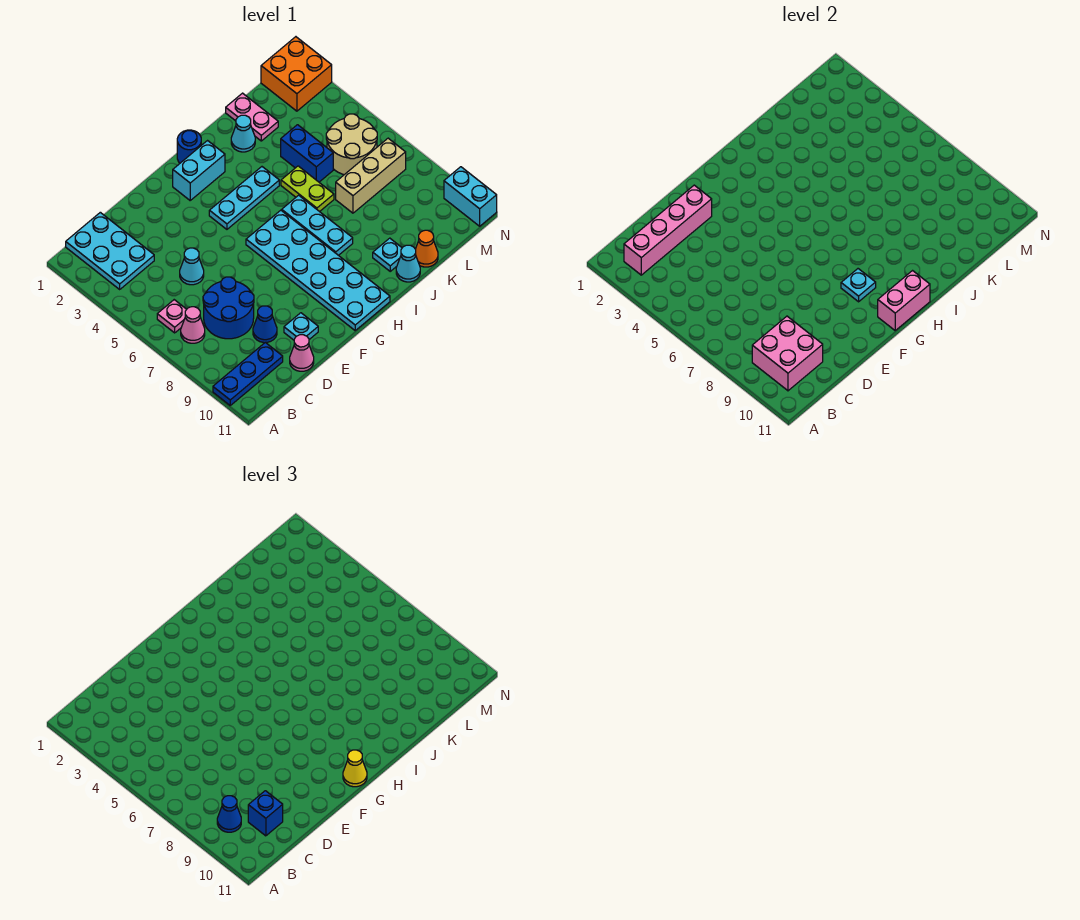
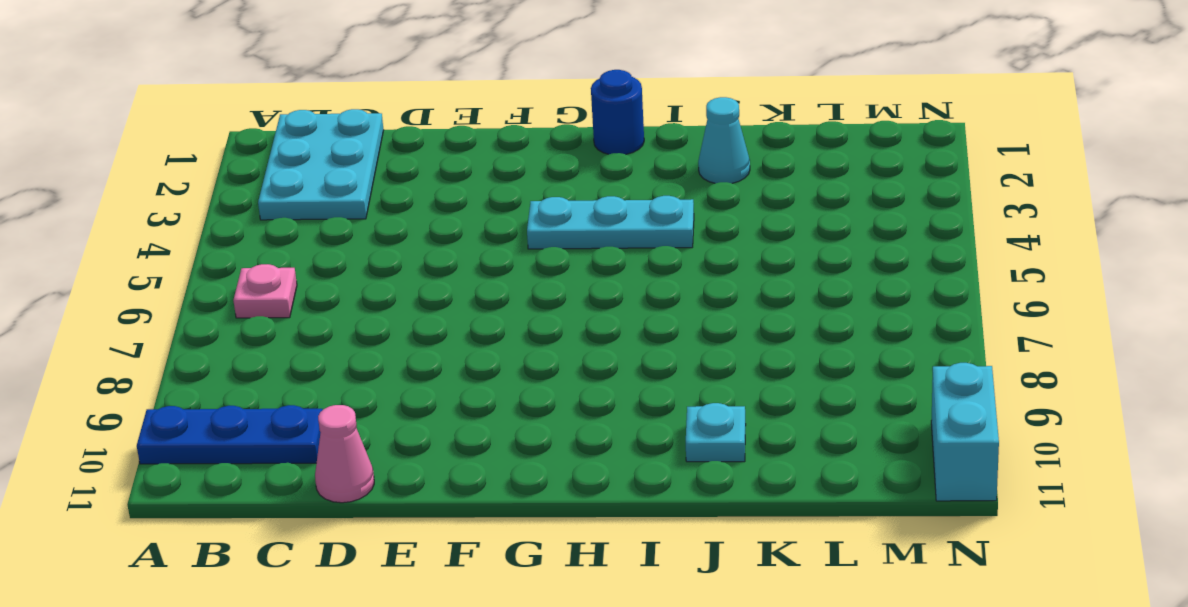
none -> pink cone B7 level 1
none -> blue round brick C7:D8 level 1
none -> cyan cone D5 level 1
none -> blue cone D9 level 1

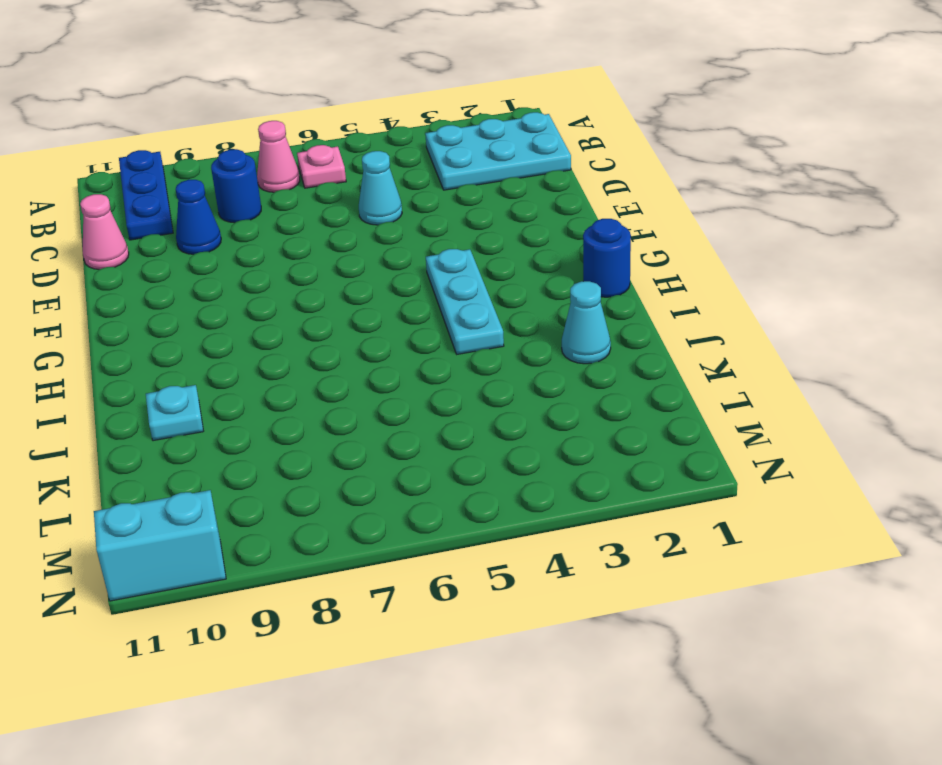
blue round brick C8 level 1 -> blue round brick C7:D8 level 1
none -> cyan plate E10 level 1
none -> cyan brick G2:H2 level 1
none -> cyan plate G6:H11 level 1
none -> cyan plate I6:I8 level 1

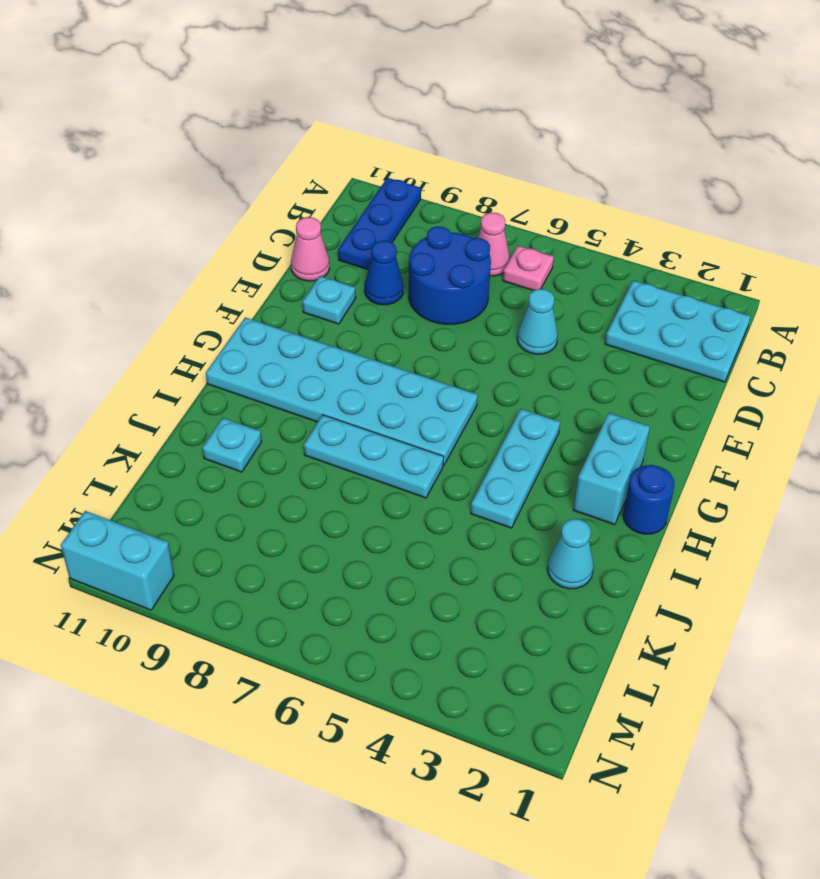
none -> lime plate J5:J6 level 1
none -> cyan cone J11 level 1
none -> pink plate K1:K2 level 1
none -> blue brick K4:K5 level 1

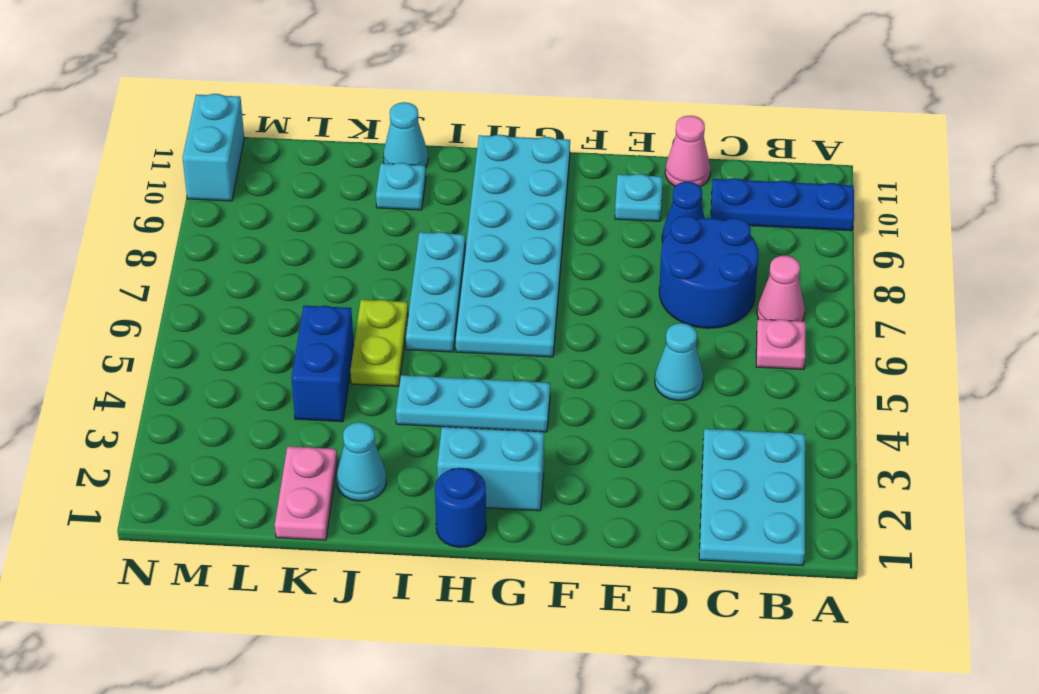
none -> tan brick K7:M7 level 1
none -> orange cone K11 level 1
none -> tan round brick L5:M6 level 1
none -> orange brick M1:N2 level 1

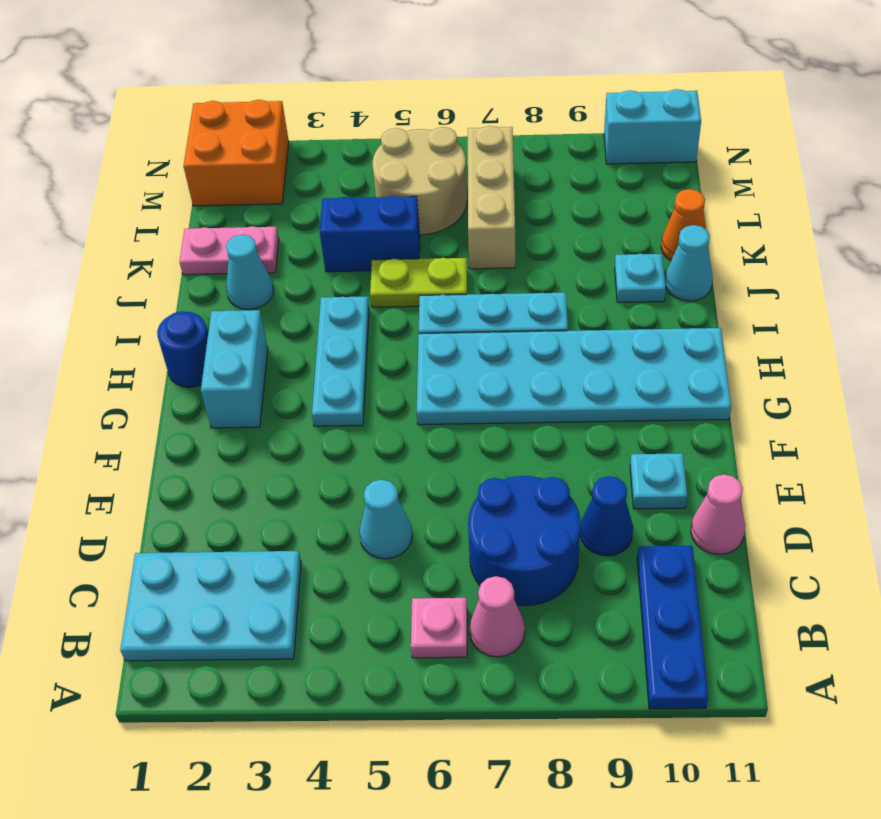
none -> pink brick B2:E2 level 2
none -> pink brick B9:C10 level 2
none -> cyan plate G9 level 2
none -> pink brick G11:H11 level 2

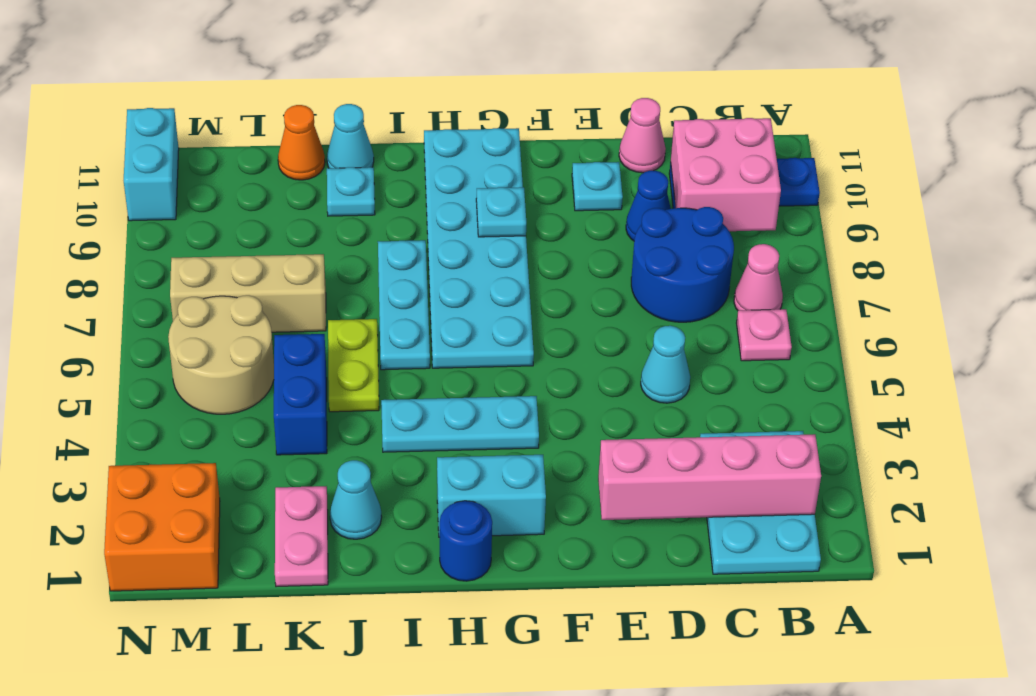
none -> pink brick G11:H11 level 2
none -> blue cone B9 level 3
none -> blue brick C10 level 3
none -> yellow cone G11 level 3

